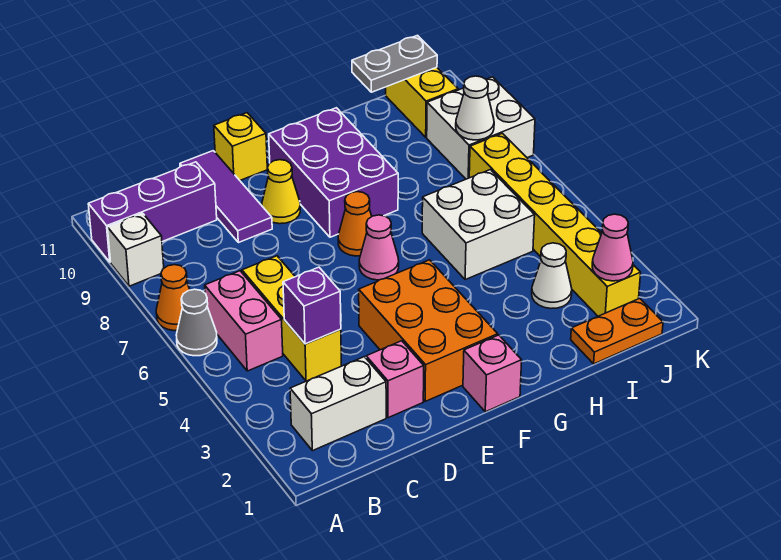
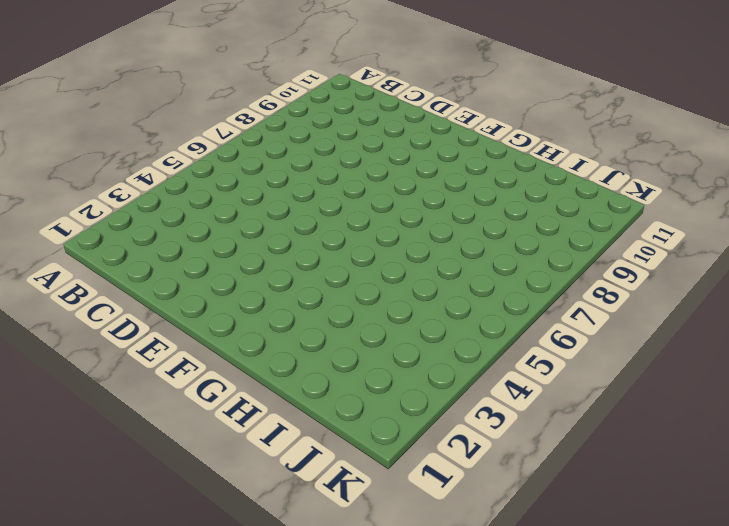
none -> grey cone A6 level 1
none -> orange cone A7 level 1
none -> white brick A9 level 1

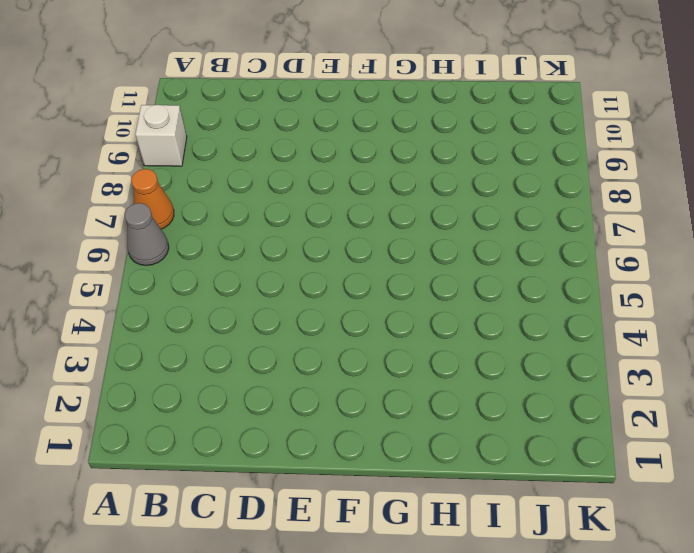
none -> purple brick A10:C10 level 1
none -> white brick B2:C2 level 1
none -> pink brick B5:B6 level 1

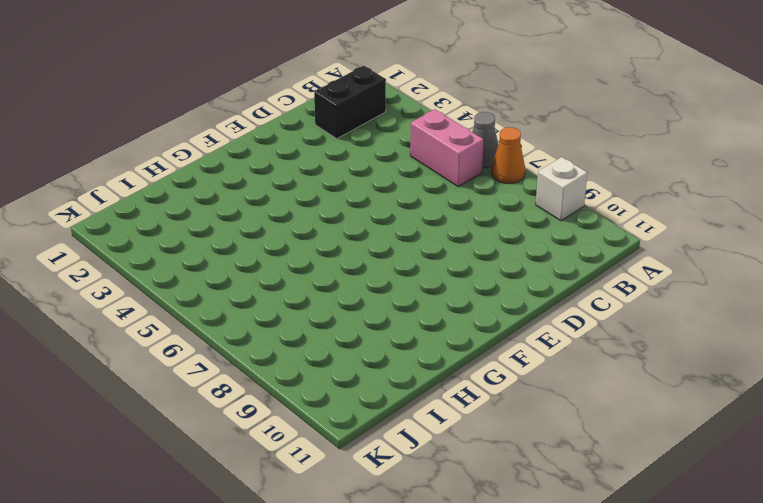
black brick B2:C2 level 1 -> white brick B2:C2 level 1
none -> purple brick A10:C10 level 1
none -> yellow brick C4:C6 level 1
none -> pink brick D2 level 1

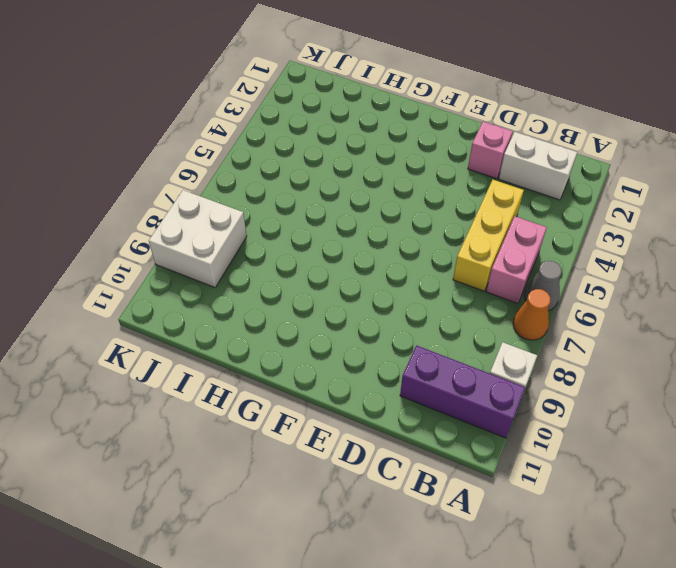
none -> purple tile D9:D11 level 1
none -> orange brick E2:F4 level 1
none -> yellow cone E9 level 1

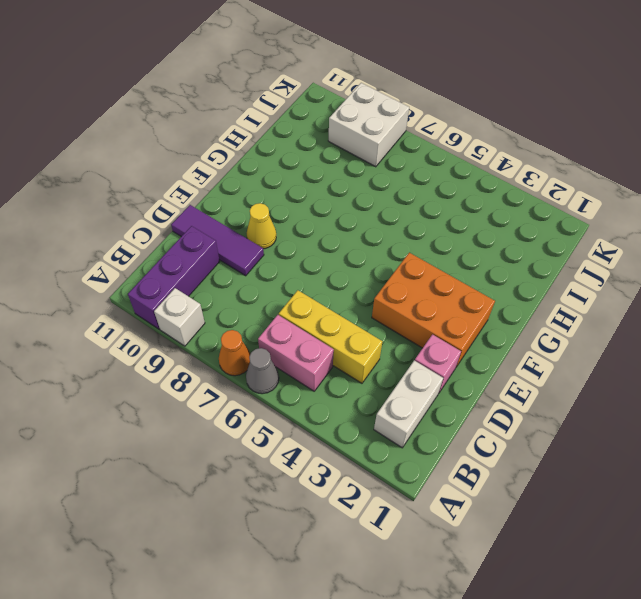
none -> yellow brick E11 level 1
none -> pink brick F1 level 1
none -> pink cone F6 level 1

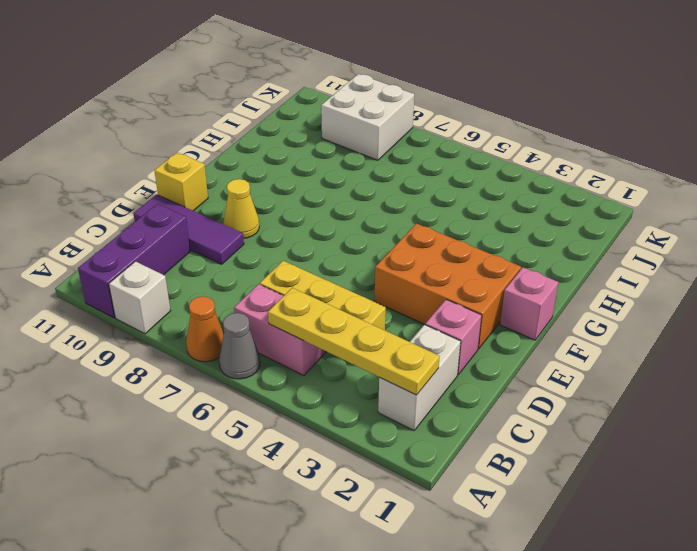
yellow plate B2:B5 level 2 -> none
none -> pink cone F6 level 1
none -> orange cone F7 level 1
none -> purple brick F8:G10 level 1

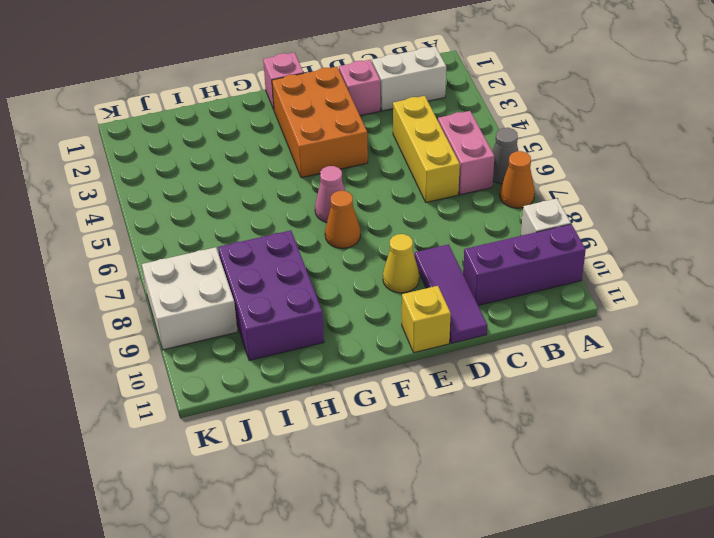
purple brick H8:I10 level 1 -> purple brick F8:G10 level 1
none -> white brick H5:I6 level 1
none -> orange plate I1:J1 level 1
none -> white cone I3 level 1

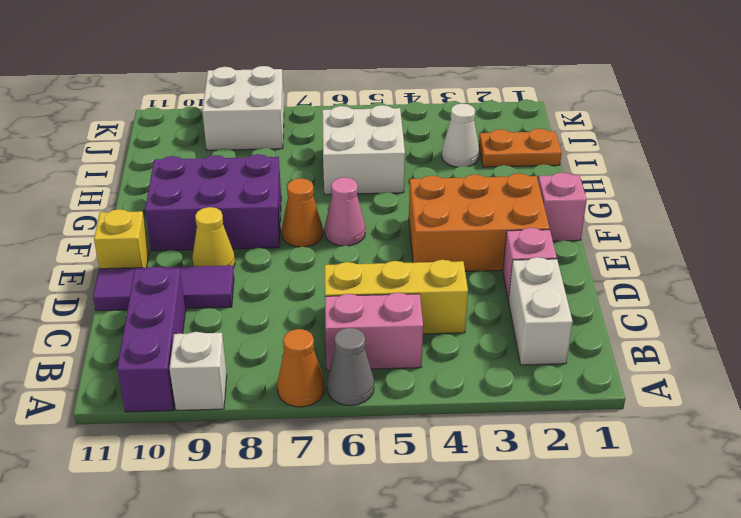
orange plate I1:I2 level 1 -> orange plate I1:J1 level 1
none -> yellow brick J2:J7 level 1
none -> yellow brick J10:J11 level 1
none -> purple brick C4 level 2

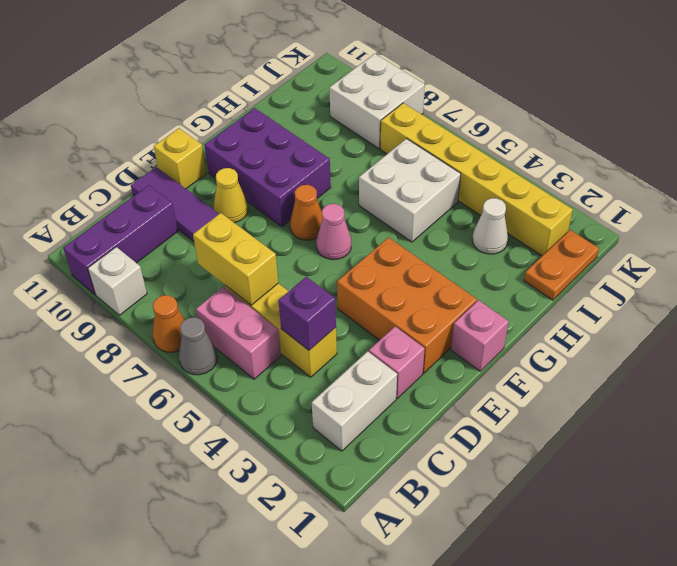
yellow brick C6:C7 level 2 -> yellow brick J10:J11 level 1
none -> grey plate I11:J11 level 2
none -> pink cone J2 level 2
none -> white cone J8 level 2

